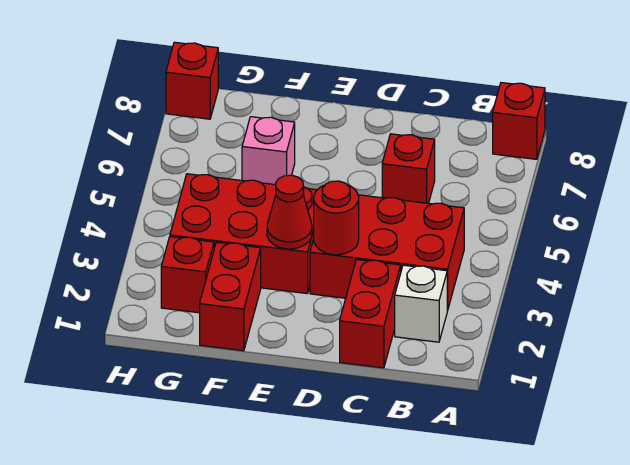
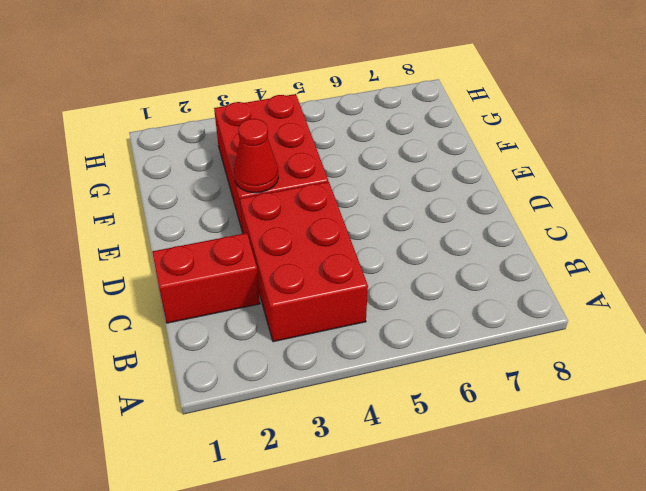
none -> red brick A8 level 1
none -> white brick B2 level 1
none -> red brick C6 level 1

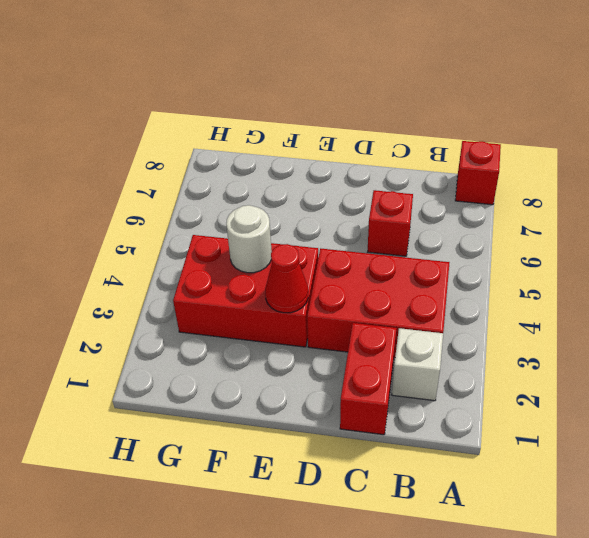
white round brick F4 level 2 -> none
none -> red brick F1:F2 level 1
none -> pink brick F6 level 1
none -> red brick G2 level 1

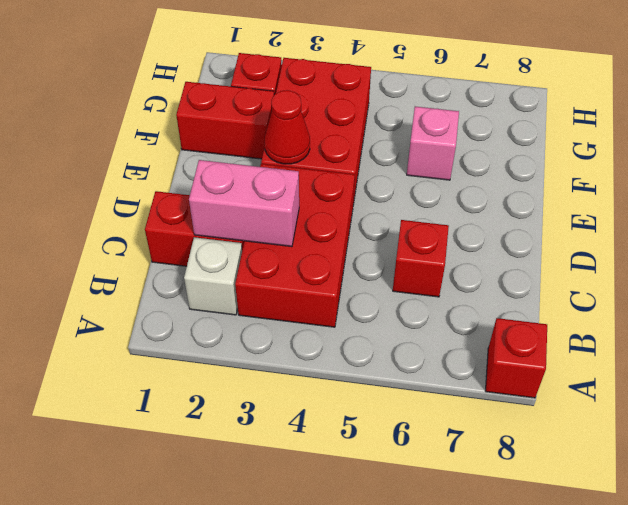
pink brick C2:C3 level 2 -> none
none -> red brick H8 level 1
none -> red round brick D3 level 2

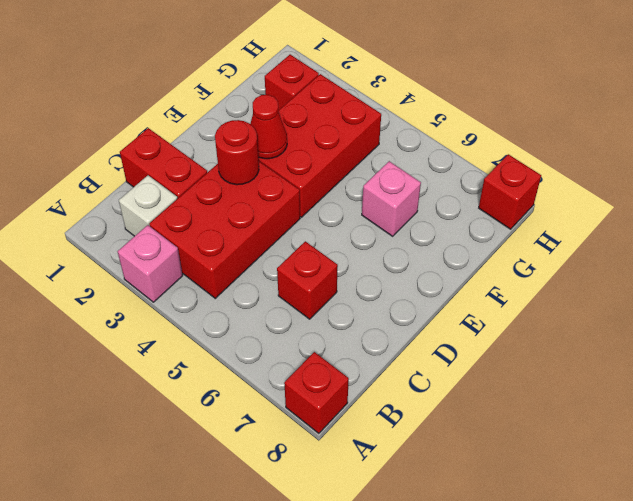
pink brick A3 level 1 -> none
none -> red brick F1:F2 level 1

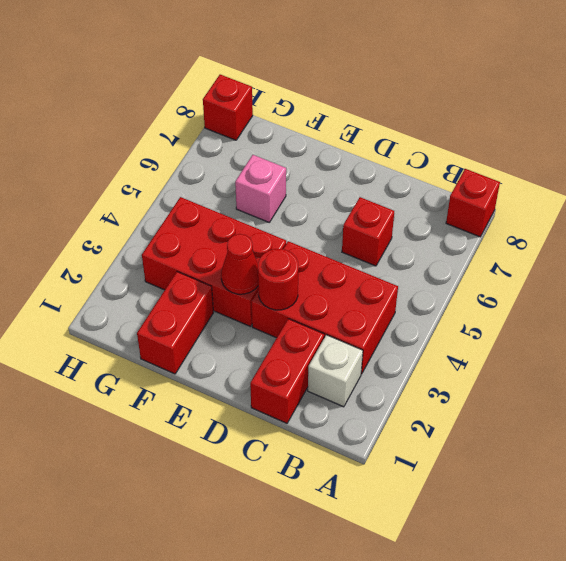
none -> red brick G2 level 1

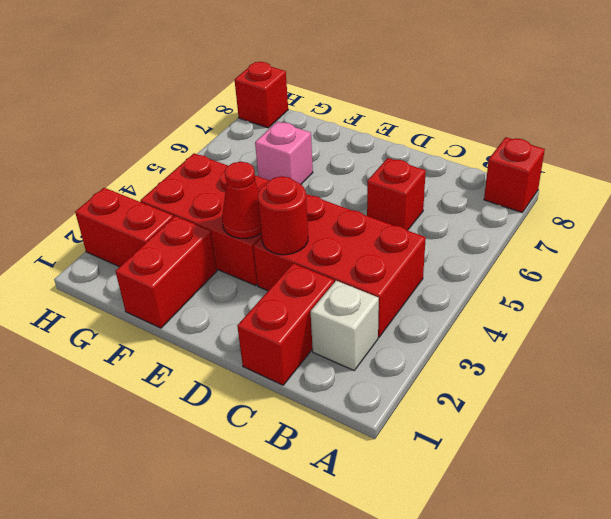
red brick G2:H2 level 1 -> red brick G2 level 1

